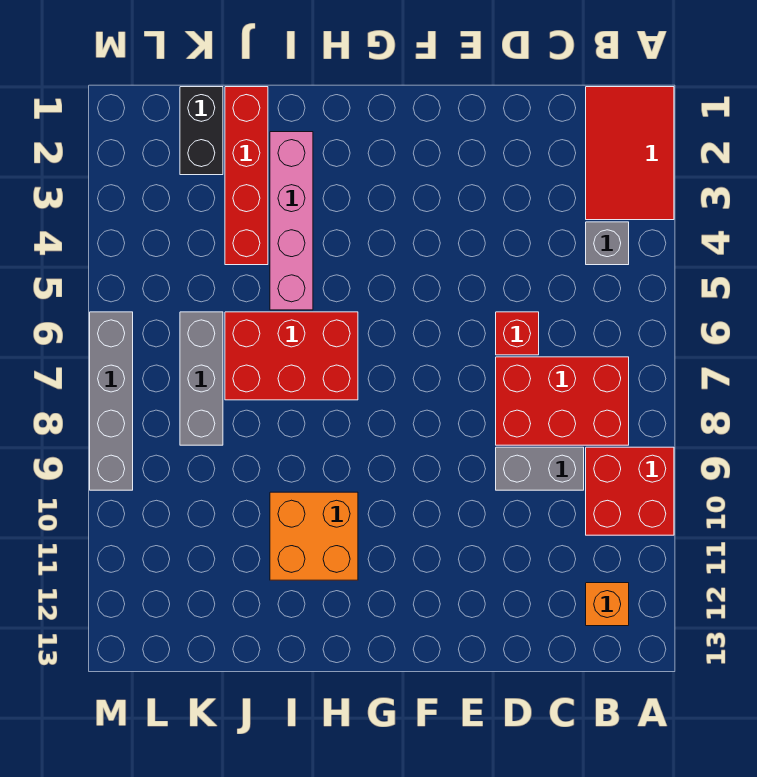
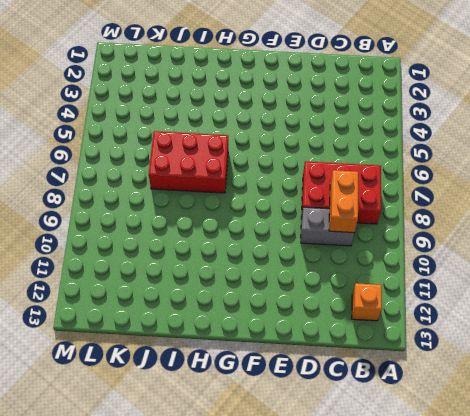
orange brick C8:C9 level 2 -> none
none -> red tile A1:B3 level 1
none -> red brick A9:B10 level 1
none -> grey brick B4 level 1

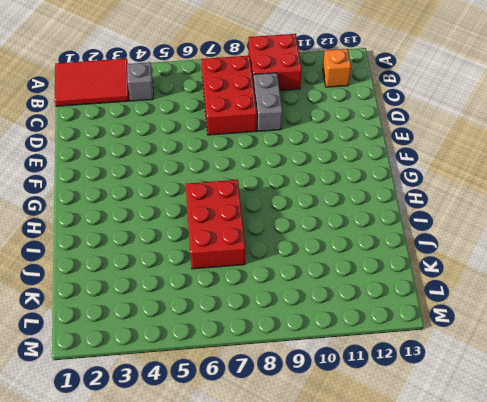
none -> red brick D6 level 1
none -> orange brick H10:I11 level 1
none -> pink brick I2:I5 level 1

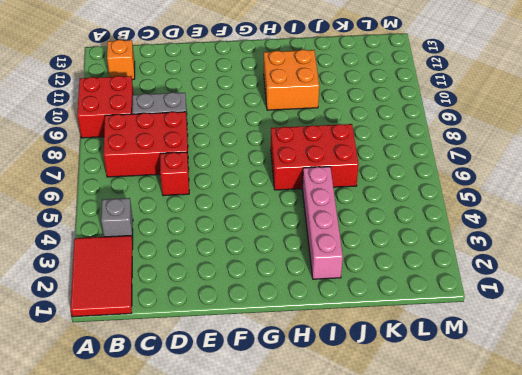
none -> red brick J1:J4 level 1
none -> black brick K1:K2 level 1
none -> grey brick K6:K8 level 1

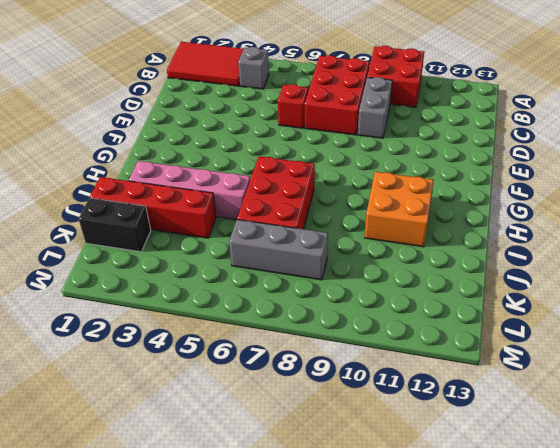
none -> orange brick B12 level 1
none -> grey brick M6:M9 level 1

